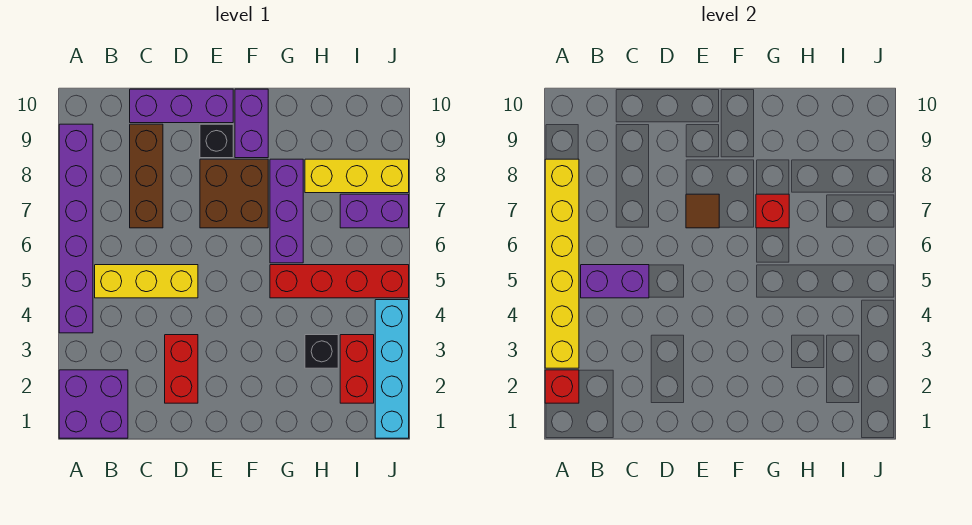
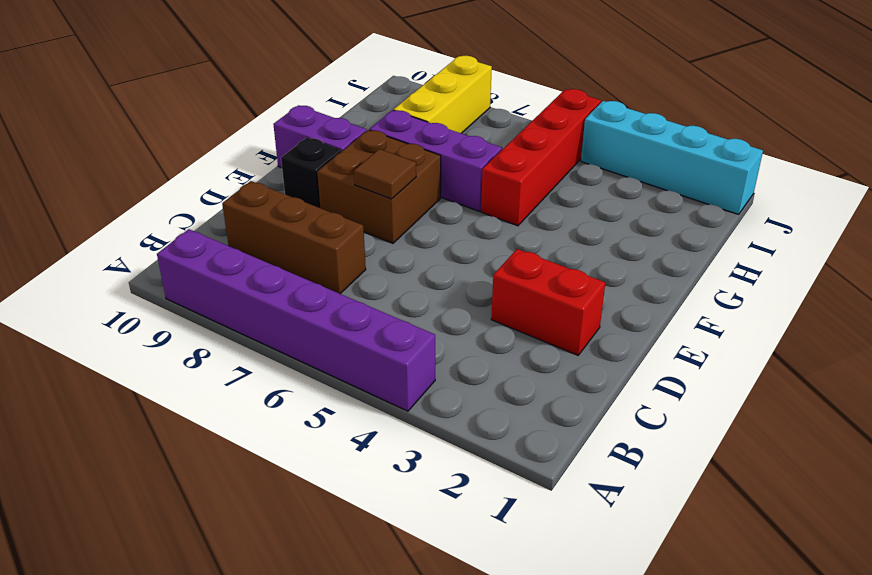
none -> purple brick A1:B2 level 1
none -> yellow brick B5:D5 level 1
none -> purple brick C10:E10 level 1

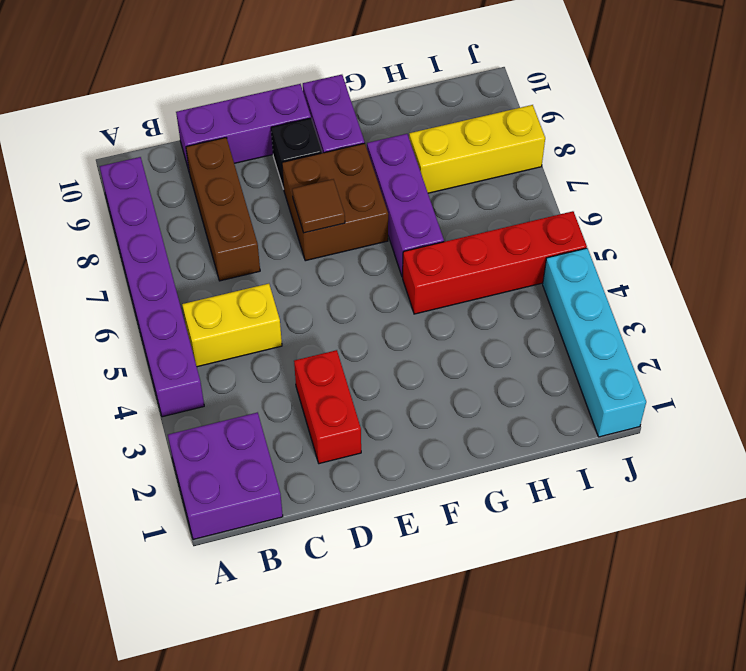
yellow brick B5:C5 level 1 -> yellow brick B5:D5 level 1
none -> black brick H3 level 1
none -> red brick I2:I3 level 1
none -> purple brick I7:J7 level 1

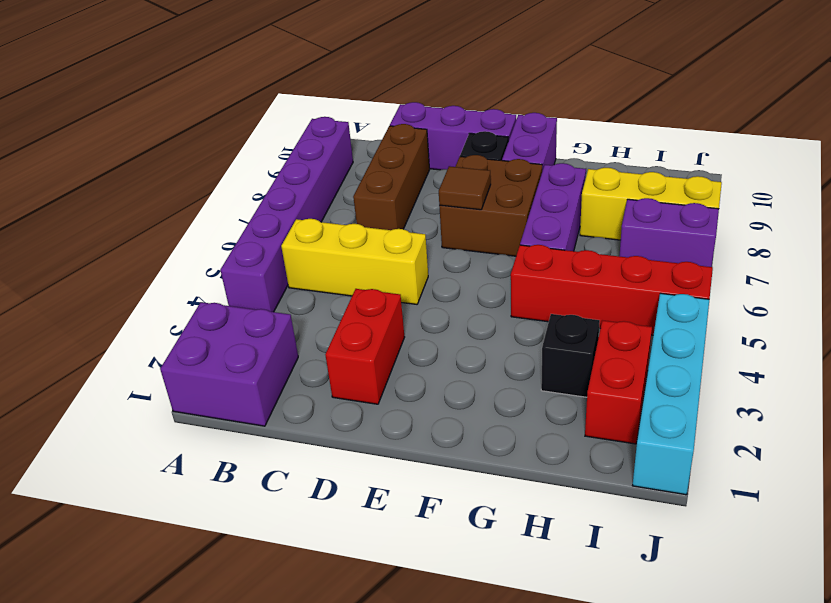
none -> red brick A2 level 2
none -> yellow brick A3:A8 level 2
none -> purple brick B5:C5 level 2

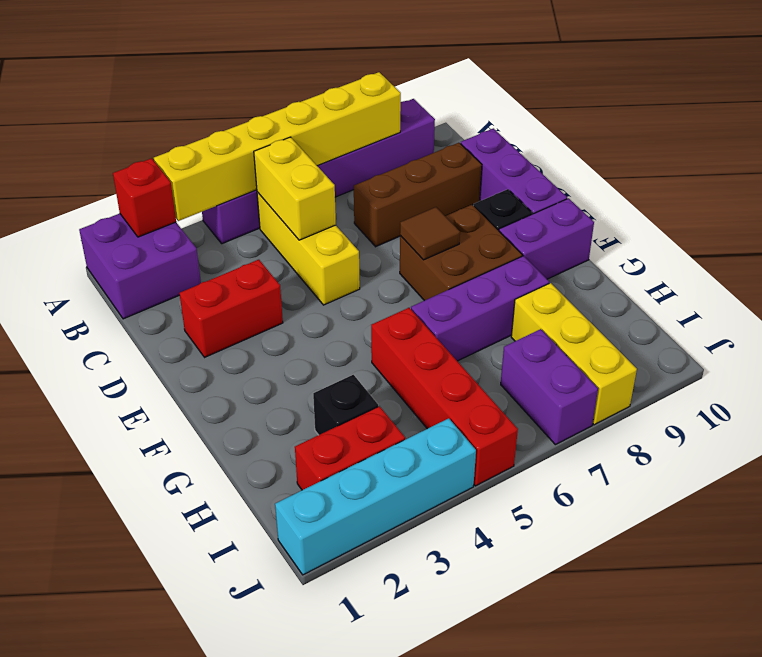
yellow brick B5:C5 level 2 -> purple brick B5:C5 level 2
none -> red brick G7 level 2

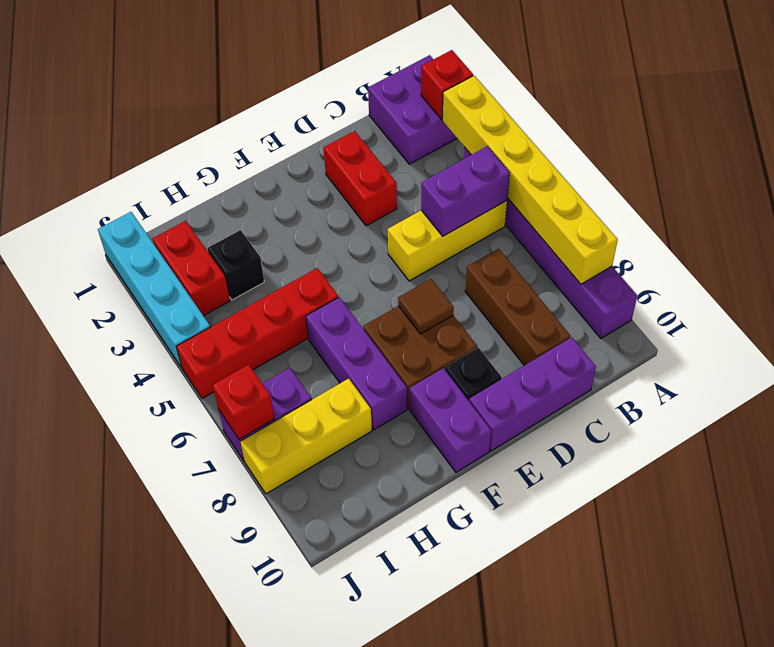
red brick J7 level 2 -> red brick G7 level 2

